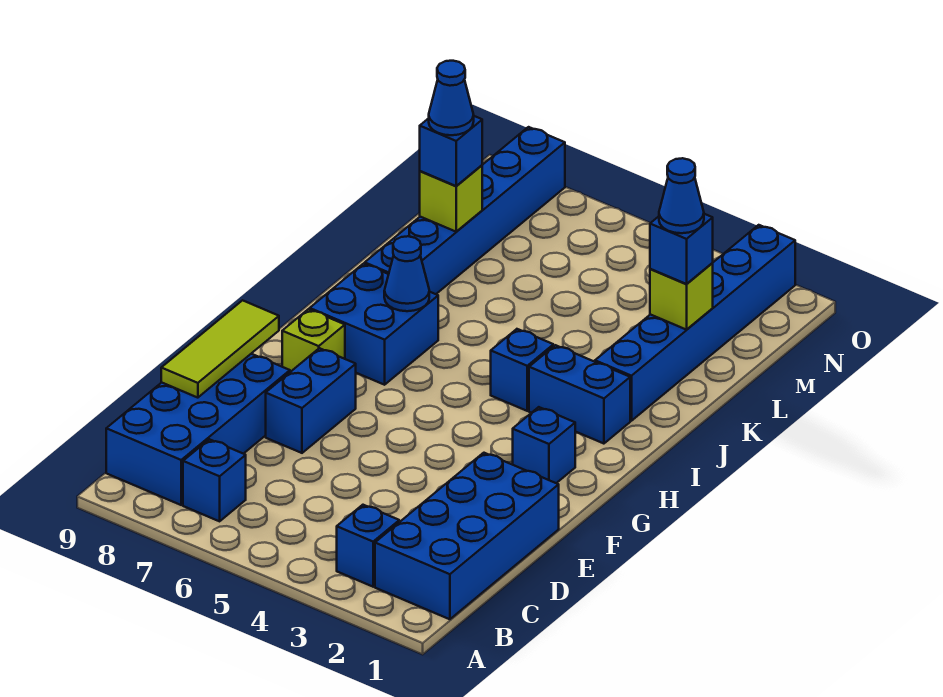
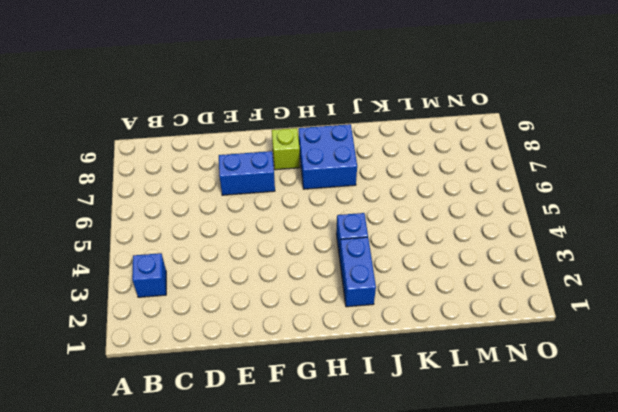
none -> blue brick B1:E2 level 1
none -> blue brick B7 level 1
none -> blue brick B8:E9 level 1

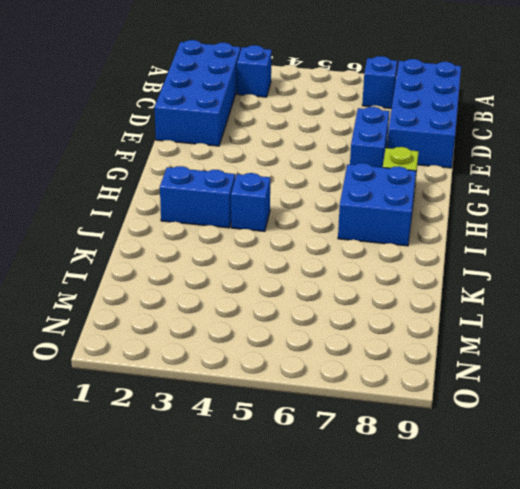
none -> blue brick G2 level 1
none -> blue brick J2:O2 level 1
none -> blue brick J8:O8 level 1

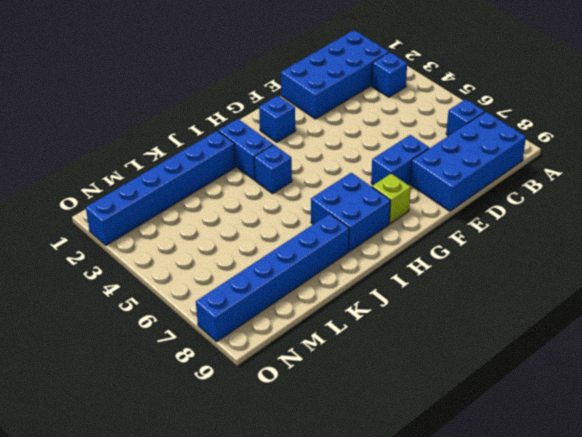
none -> lime tile D9:F9 level 2
none -> blue cone I7 level 2
none -> lime brick L2 level 2

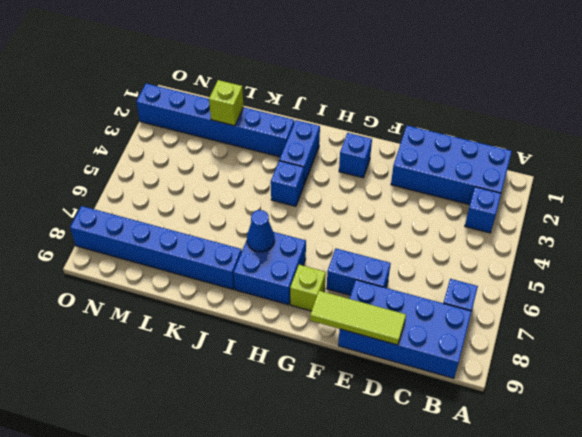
none -> lime brick L8 level 2
none -> blue brick L2 level 3
none -> blue brick L8 level 3

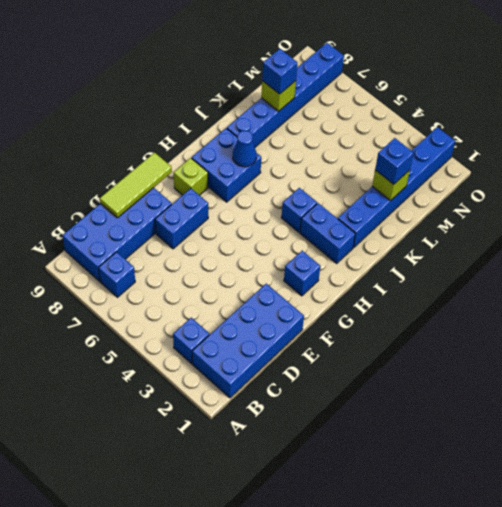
none -> blue cone L2 level 4
none -> blue cone L8 level 4

